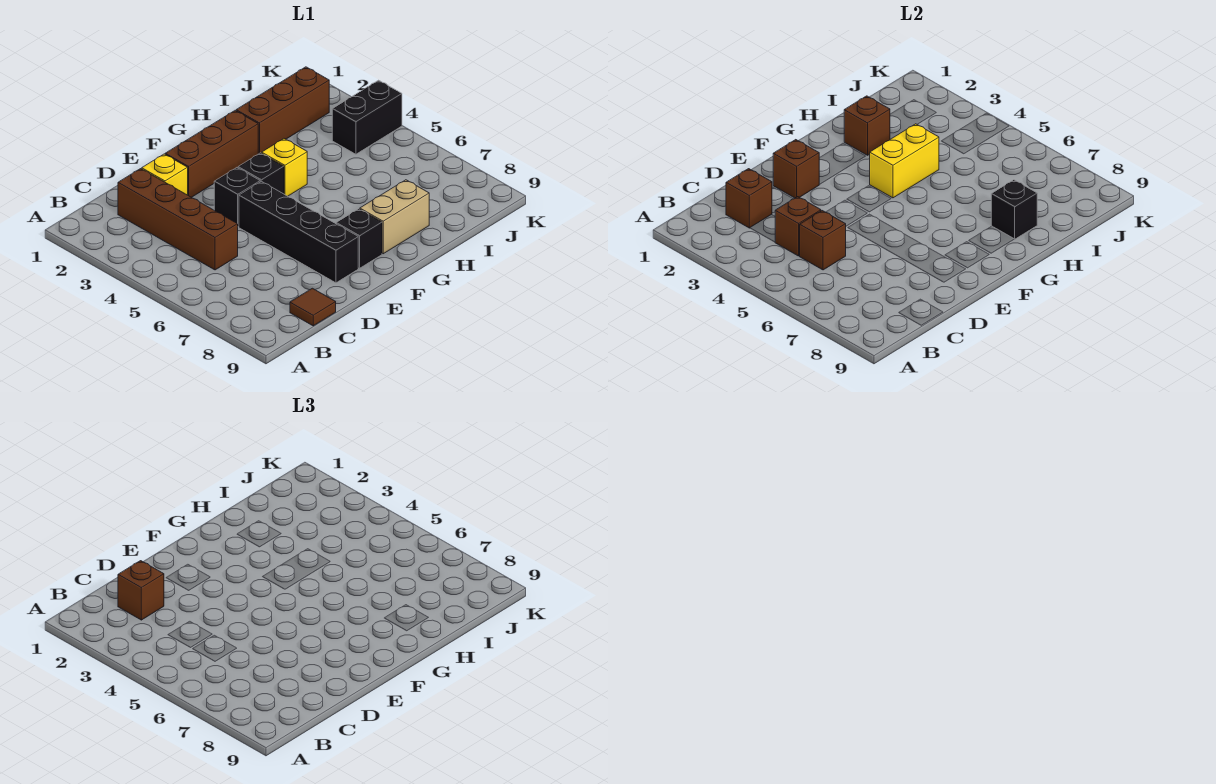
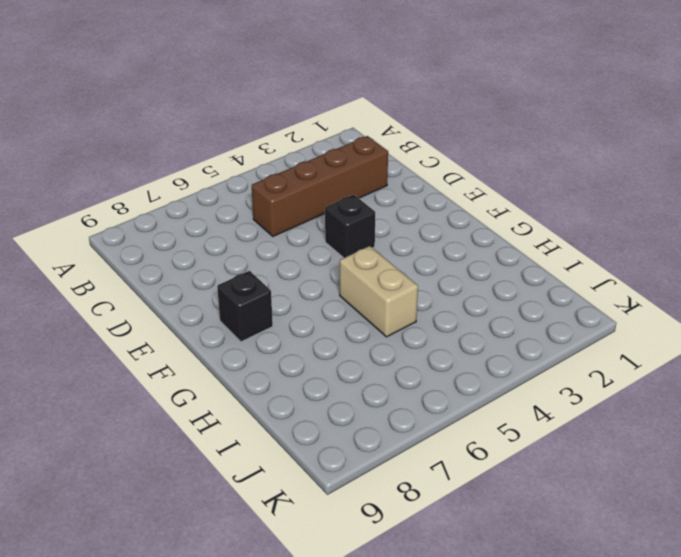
tan brick G5:H5 level 1 -> tan brick G8:H8 level 1
none -> brown tile C9 level 1
none -> yellow brick D2 level 1
none -> brown brick E2:G2 level 1

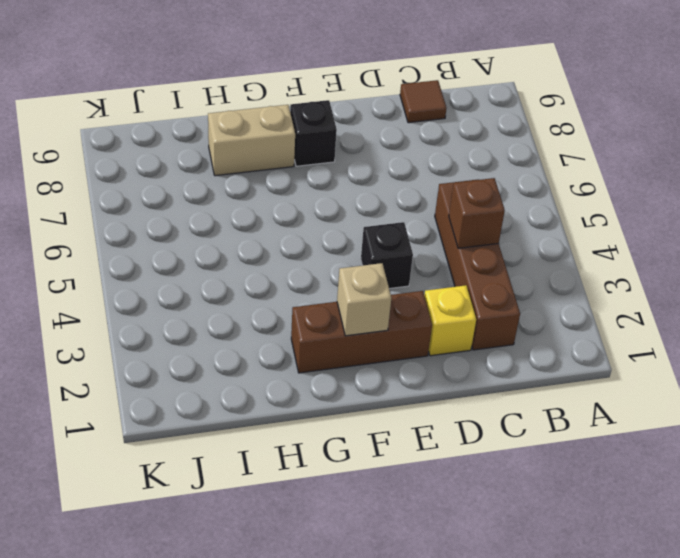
tan brick F2 level 2 -> none
none -> black brick E5:E8 level 1
none -> black brick F4 level 1
none -> yellow brick G4 level 1

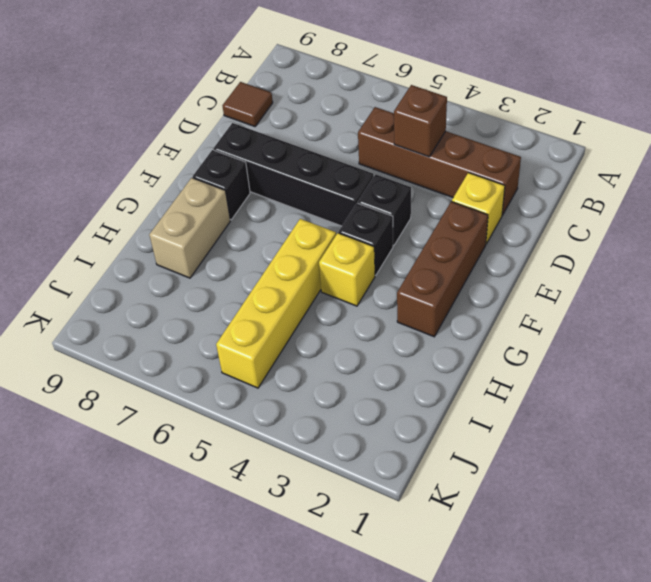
yellow brick G5:J5 level 1 -> none
none -> brown brick H2:J2 level 1
none -> black brick J4:K4 level 1
none -> brown brick C2 level 2

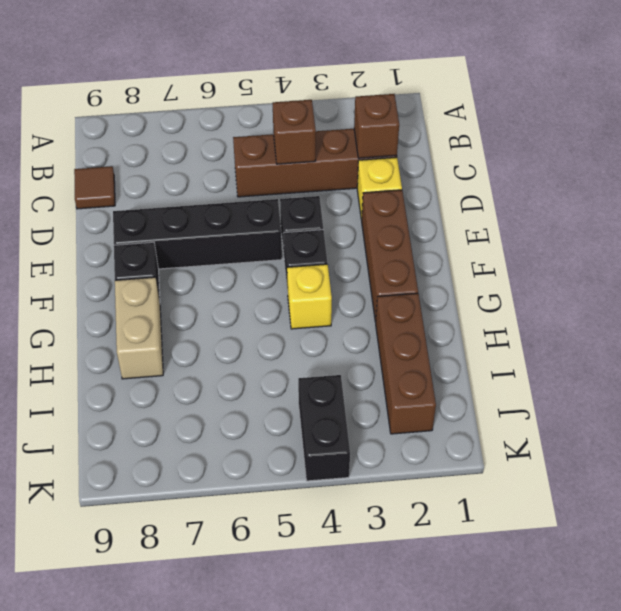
none -> brown brick C5 level 2
none -> brown brick E2 level 2
none -> yellow brick G4:H4 level 2

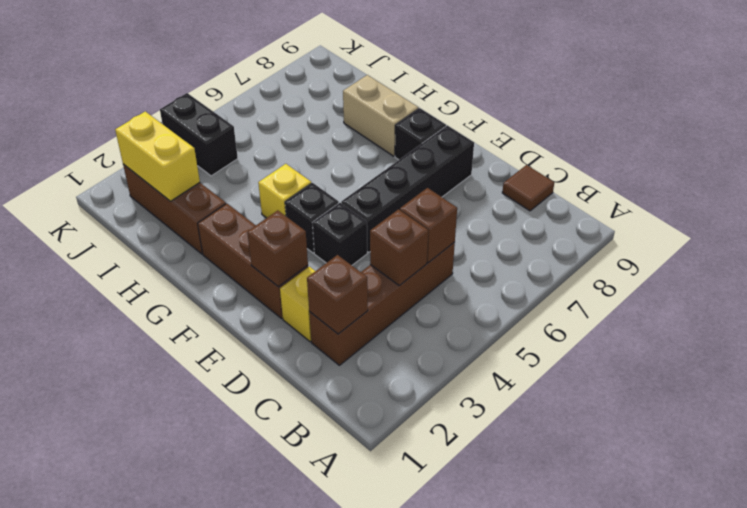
yellow brick I2:J2 level 2 -> yellow brick G4:H4 level 2
none -> brown brick H2 level 2
none -> black brick H8 level 2
none -> brown brick C2 level 3

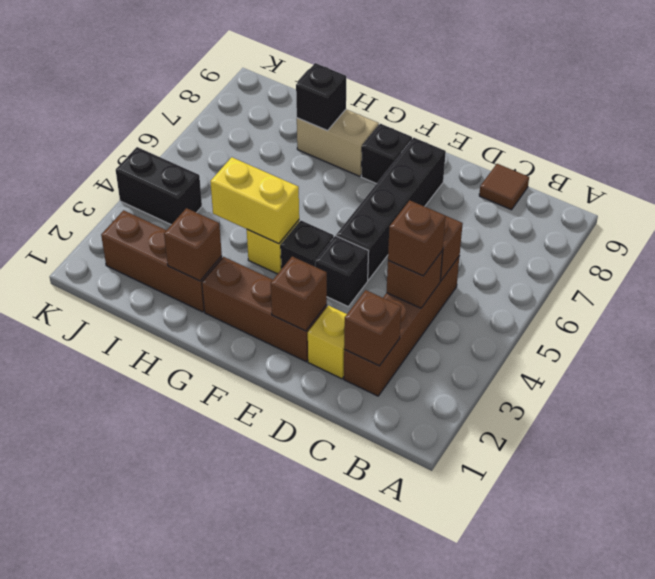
brown brick C4 level 3 -> brown brick C2 level 3

